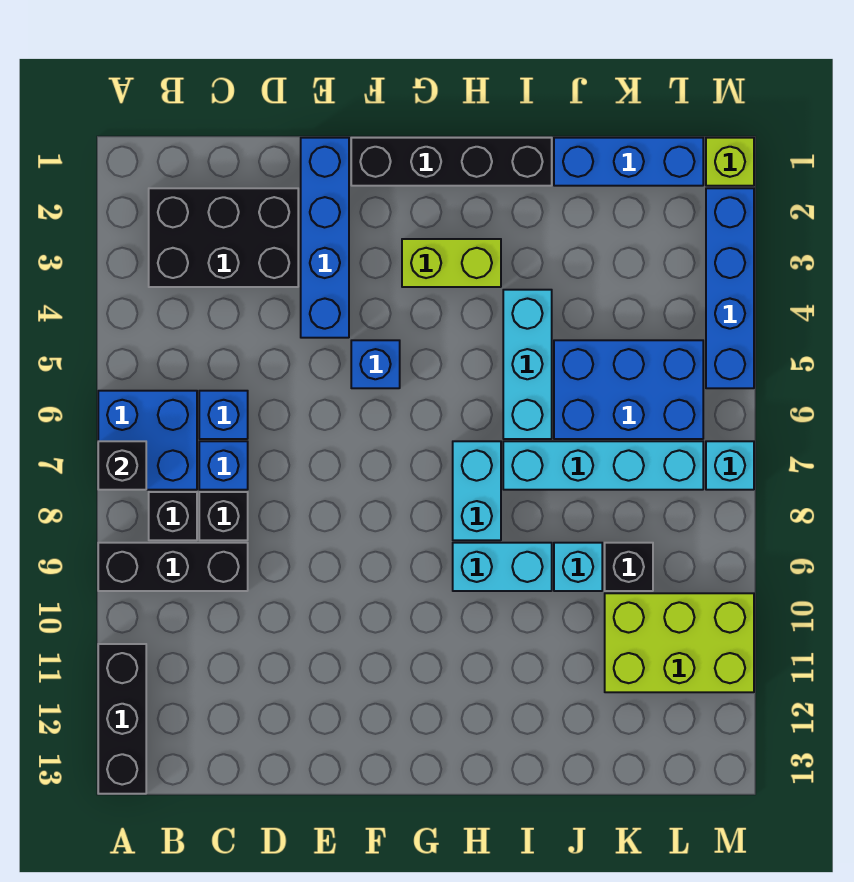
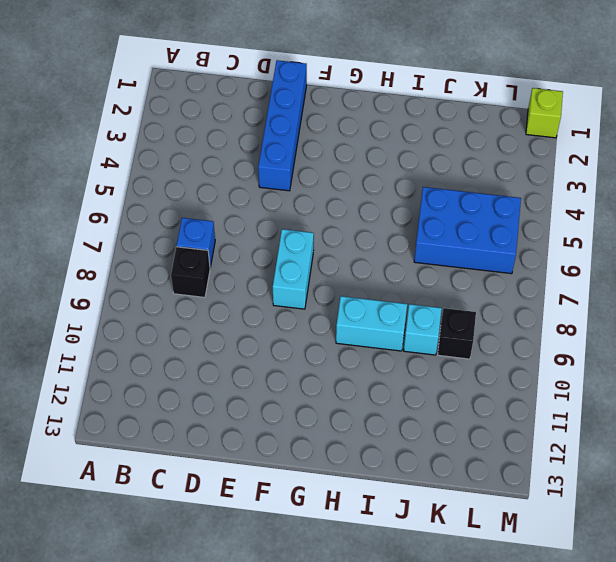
cyan brick F7:F8 level 1 -> cyan brick H7:H8 level 1
none -> blue brick A6:B7 level 1
none -> black brick A9:C9 level 1
none -> black brick A11:A13 level 1

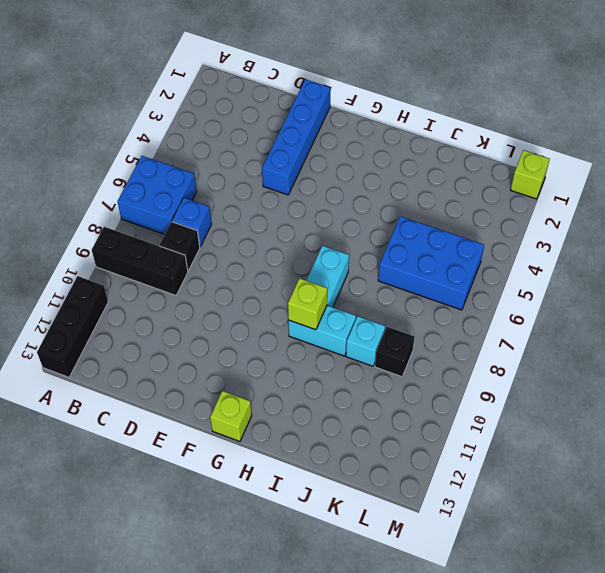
lime brick G13 level 1 -> none
lime brick H9 level 2 -> none
none -> black brick B2:D3 level 1
none -> black brick B8 level 1
none -> blue brick C6 level 1

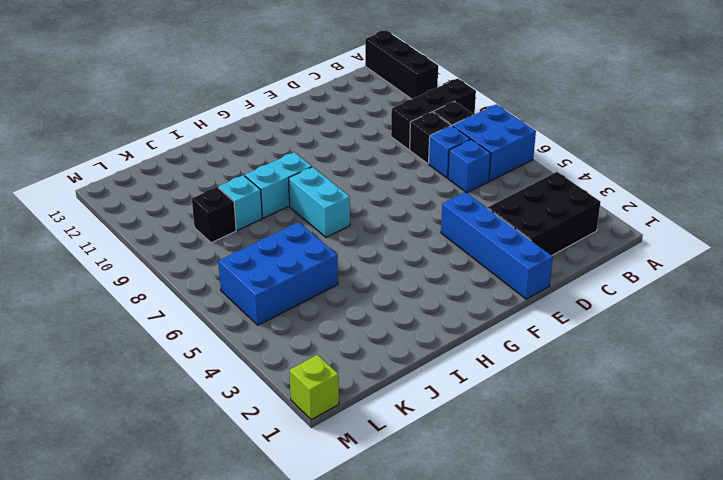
none -> black brick F1:I1 level 1
none -> blue brick F5 level 1
none -> lime brick G3:H3 level 1

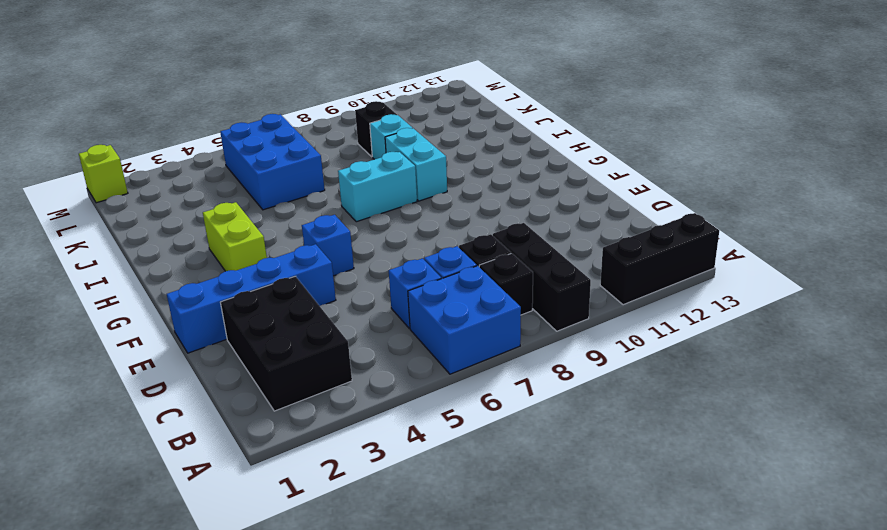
none -> black brick F1:I1 level 1
none -> cyan brick I4:I6 level 1
none -> cyan brick I7:L7 level 1

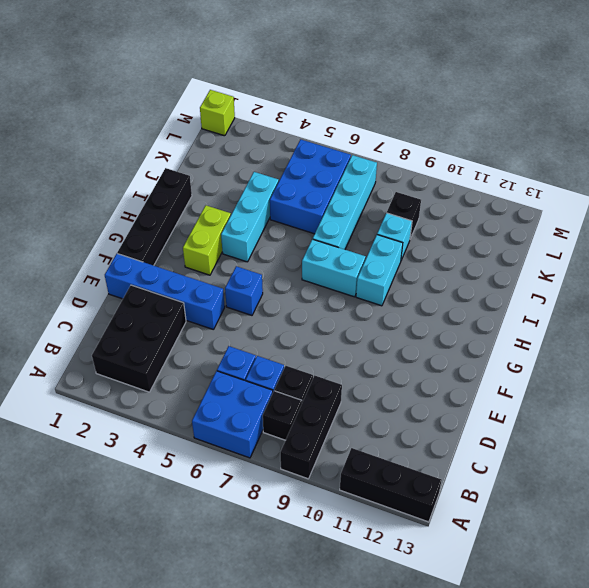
cyan brick H4:J4 level 1 -> cyan brick I4:I6 level 1
none -> blue brick J1:L1 level 1
none -> lime brick K10:M11 level 1
none -> blue brick M2:M5 level 1

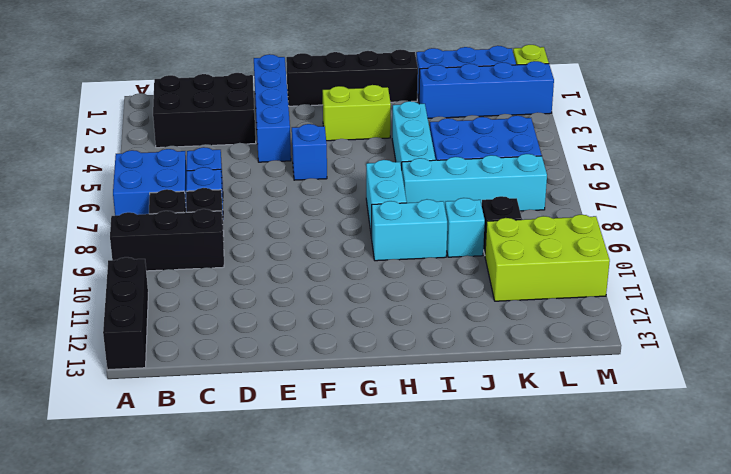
blue brick J2:M2 level 1 -> blue brick M2:M5 level 1
none -> cyan brick M7 level 1
none -> black brick A7 level 2

